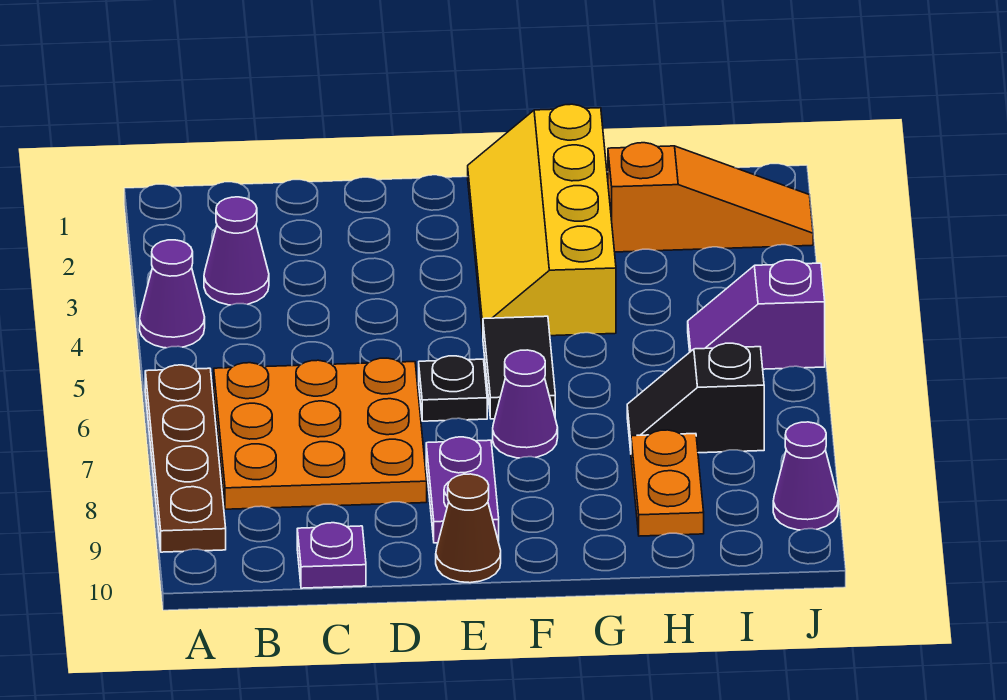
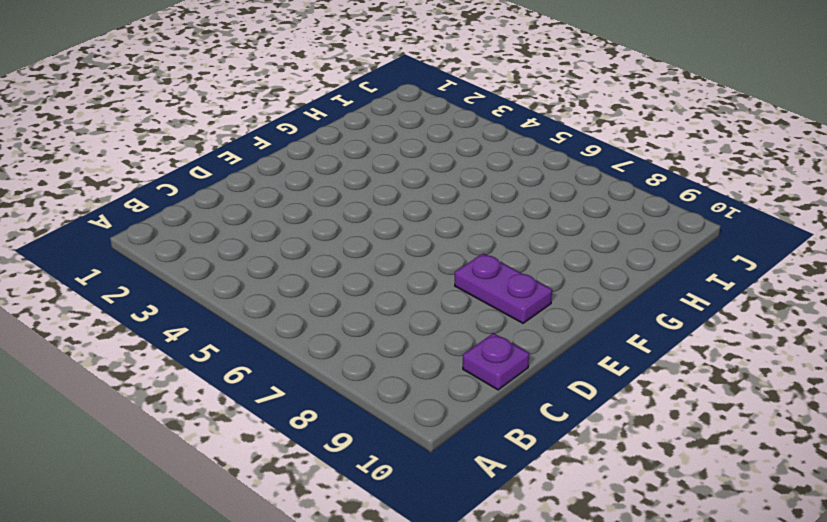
none -> purple cone A4 level 1
none -> brown plate A6:A9 level 1
none -> purple cone B3 level 1

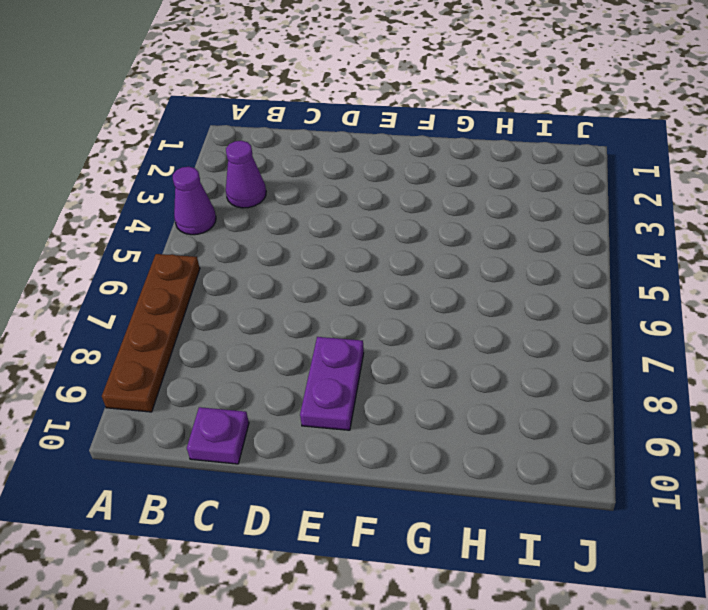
none -> orange plate B6:D8 level 1
none -> black plate E6 level 1
none -> brown cone E10 level 1

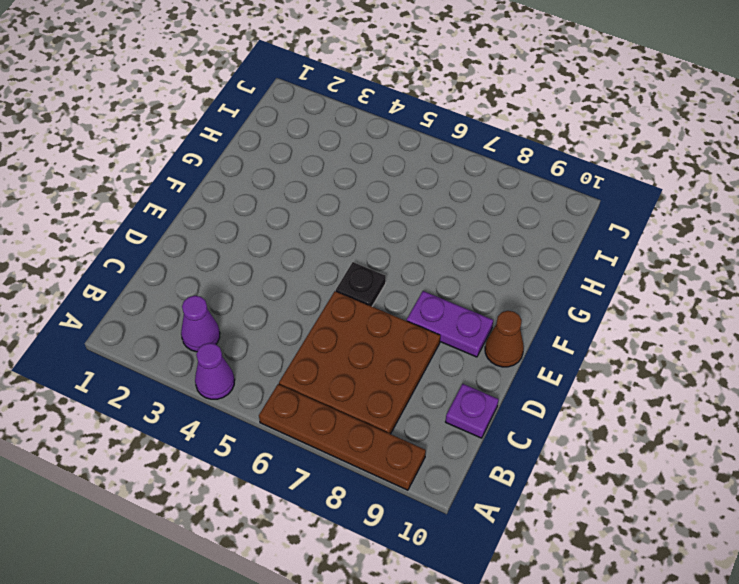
brown plate B6:D8 level 1 -> orange plate B6:D8 level 1
none -> yellow slope F1:G4 level 1 top G
none -> black tile F5:F6 level 1
none -> purple cone F7 level 1

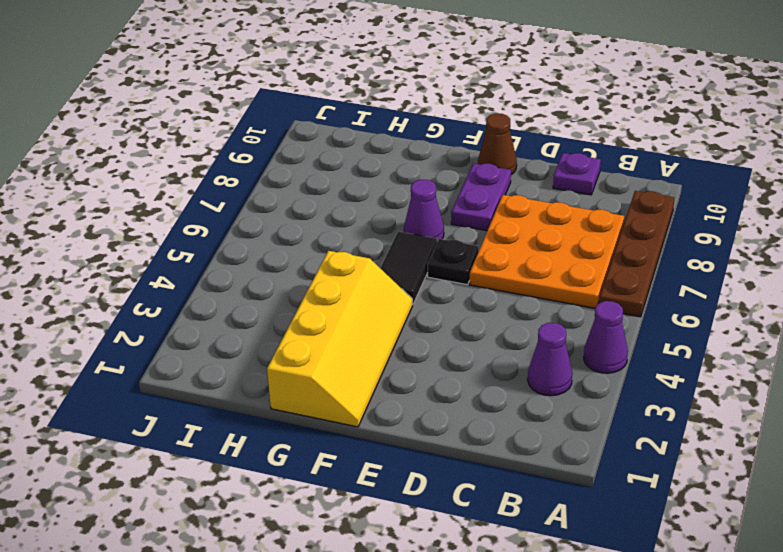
none -> orange slope H2:J2 level 1 top H
none -> black slope H7:I7 level 1 top I
none -> orange plate H8:H9 level 1

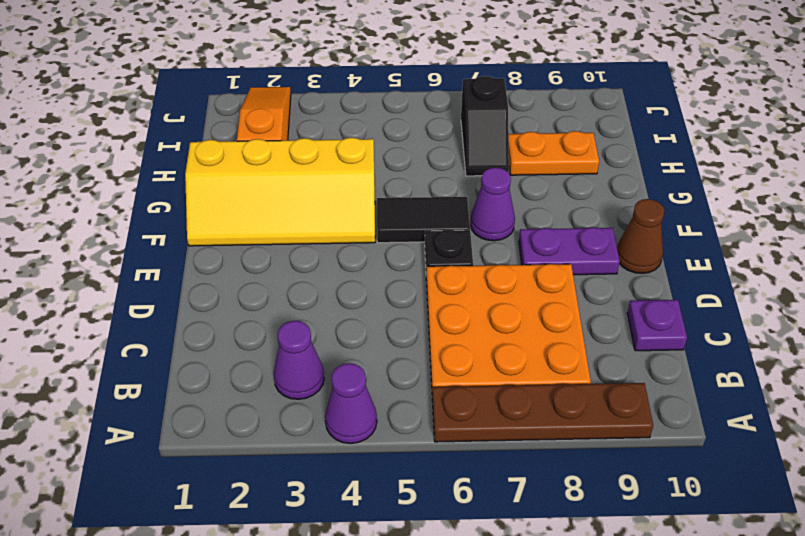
none -> purple slope I5:J5 level 1 top J
none -> purple cone J9 level 1

